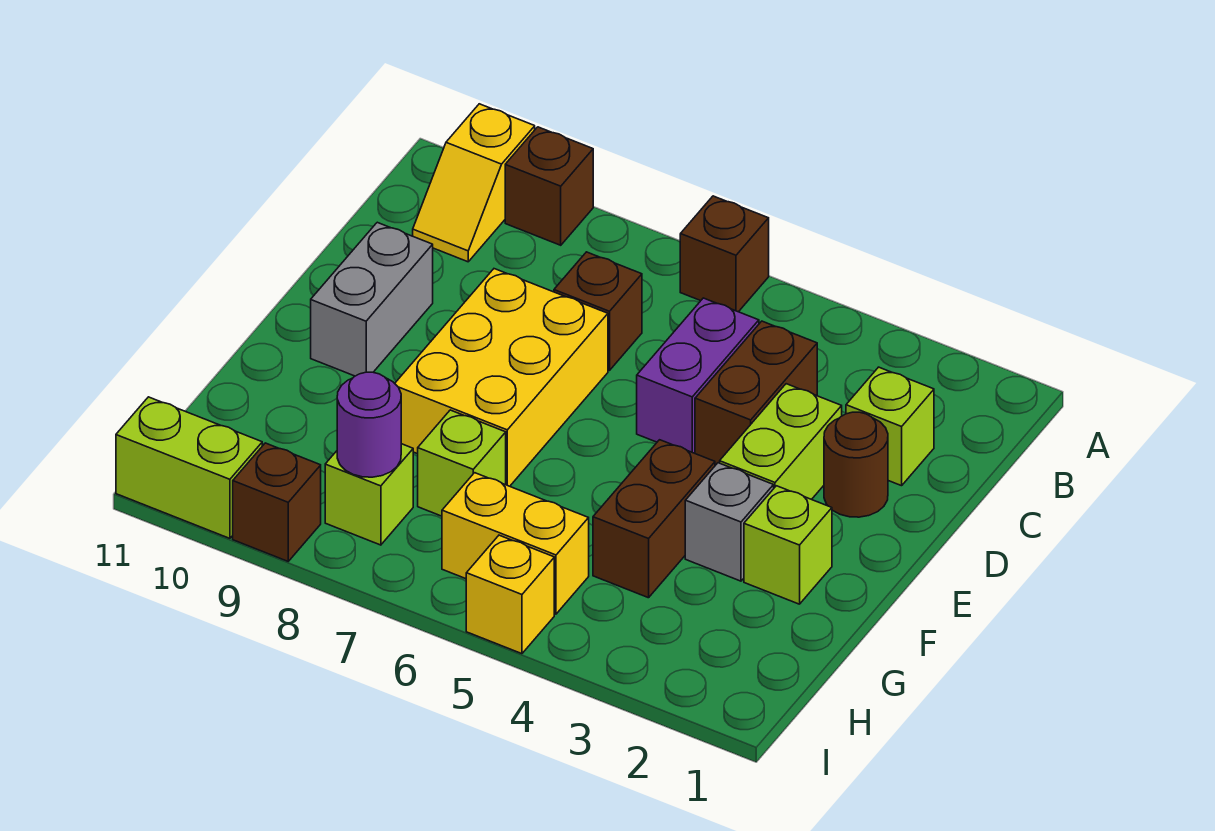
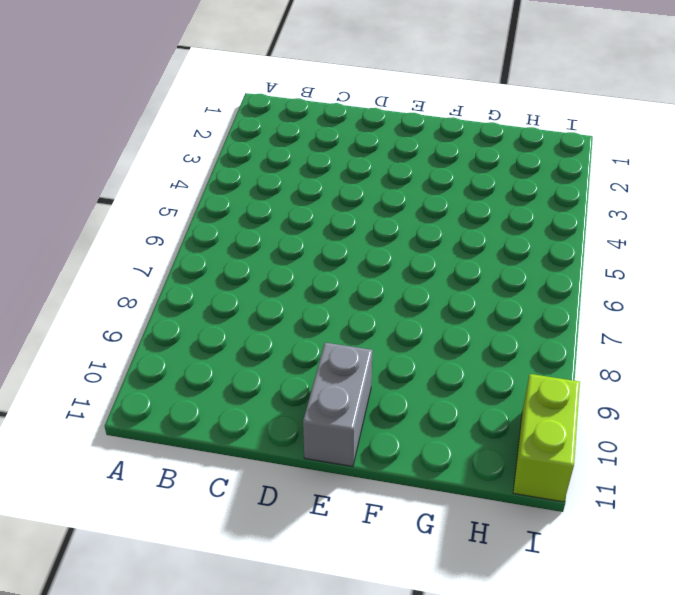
grey brick E10:E11 level 1 -> grey brick D10:E10 level 1
none -> brown brick A6 level 1
none -> brown brick A9 level 1
none -> yellow slope A10:B10 level 1 top A

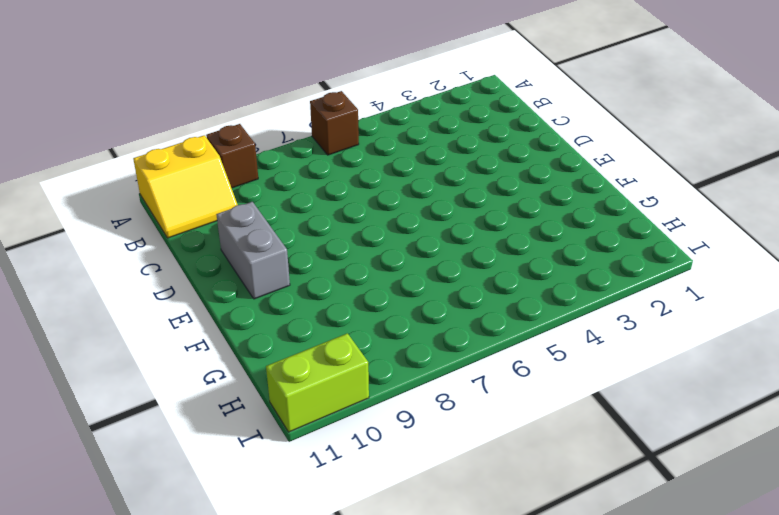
yellow slope A10:B11 level 1 top A -> yellow slope A10:B10 level 1 top A
none -> lime brick C2 level 1
none -> brown brick C4:D4 level 1
none -> purple brick C5:D5 level 1

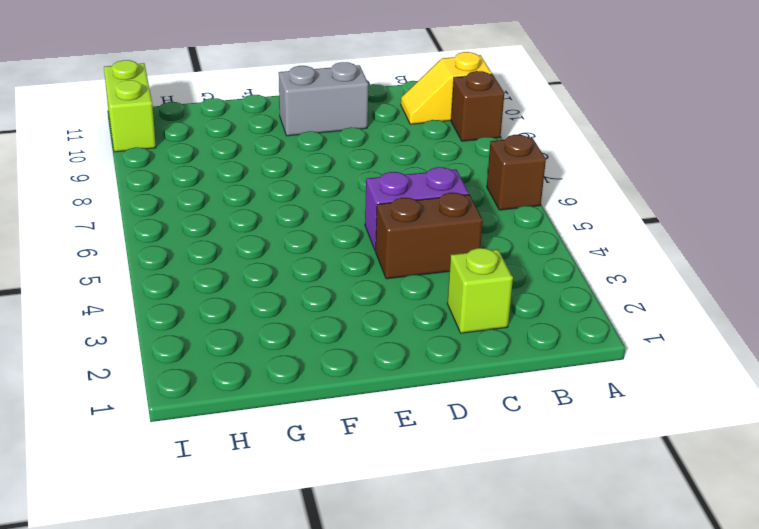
none -> brown brick C7 level 1
none -> brown round brick D2 level 1
none -> lime brick D3:E3 level 1

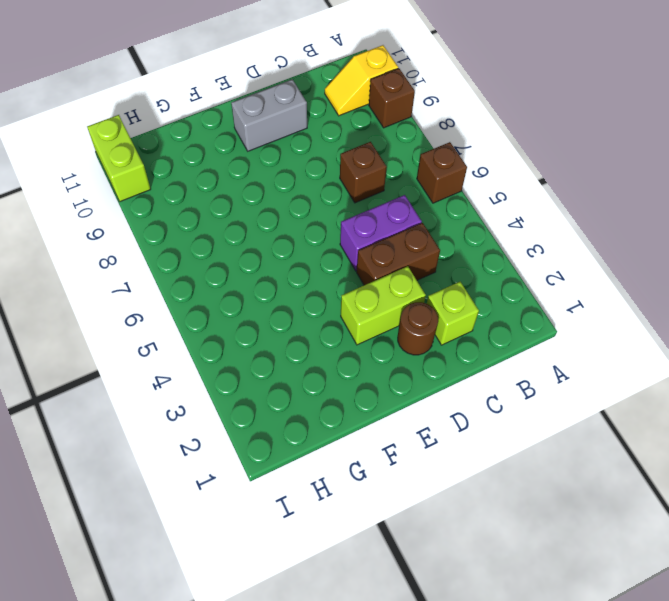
none -> yellow brick D7:F8 level 1
none -> lime brick F2 level 1
none -> grey brick F3 level 1

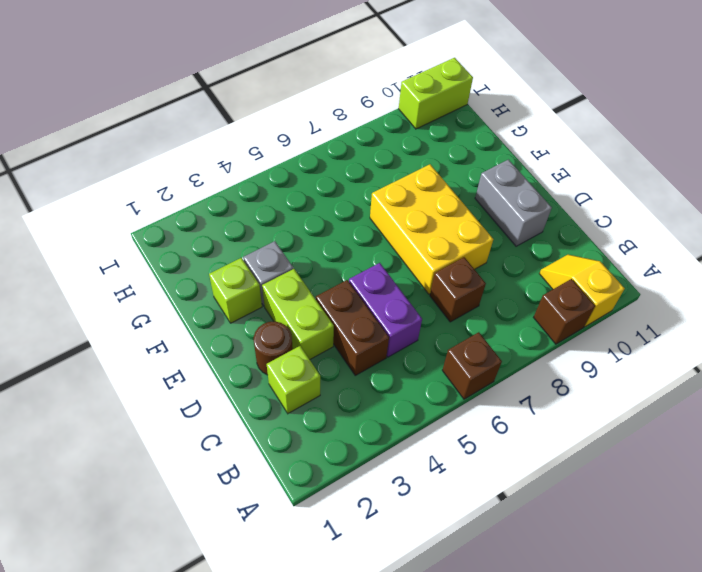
none -> brown brick F4:G4 level 1
none -> lime brick G7 level 1
none -> yellow brick H5:H6 level 1

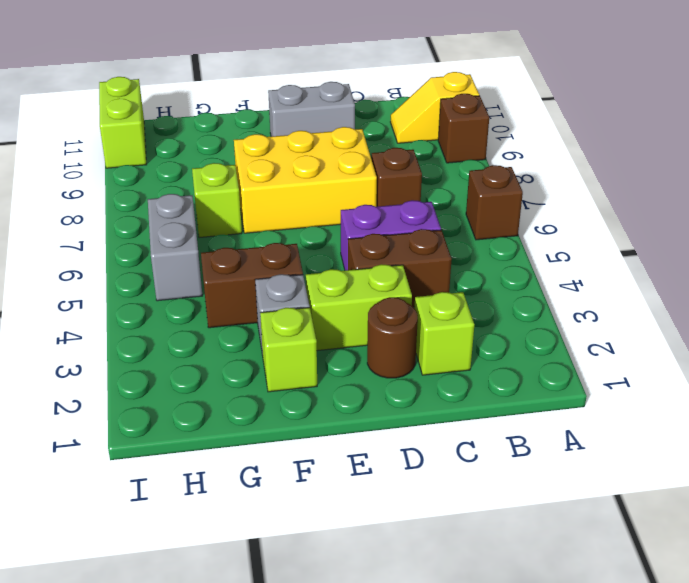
grey brick H5:H6 level 1 -> yellow brick H5:H6 level 1
none -> lime brick H8 level 1
none -> yellow brick I5 level 1
none -> brown brick I9 level 1

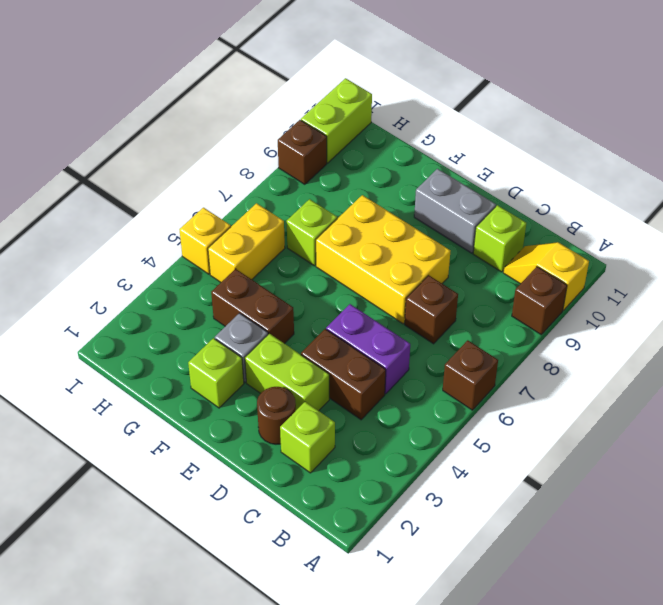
lime brick C10 level 1 -> lime brick H8 level 1
none -> purple round brick H8 level 2

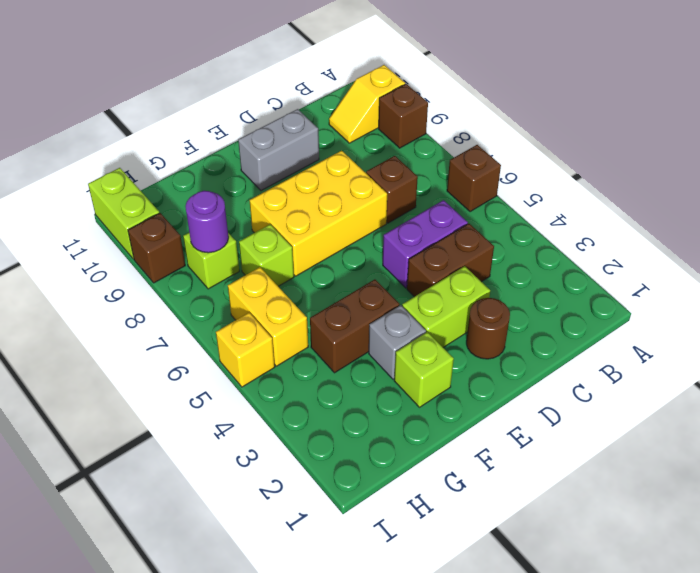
none -> lime brick C2 level 1

